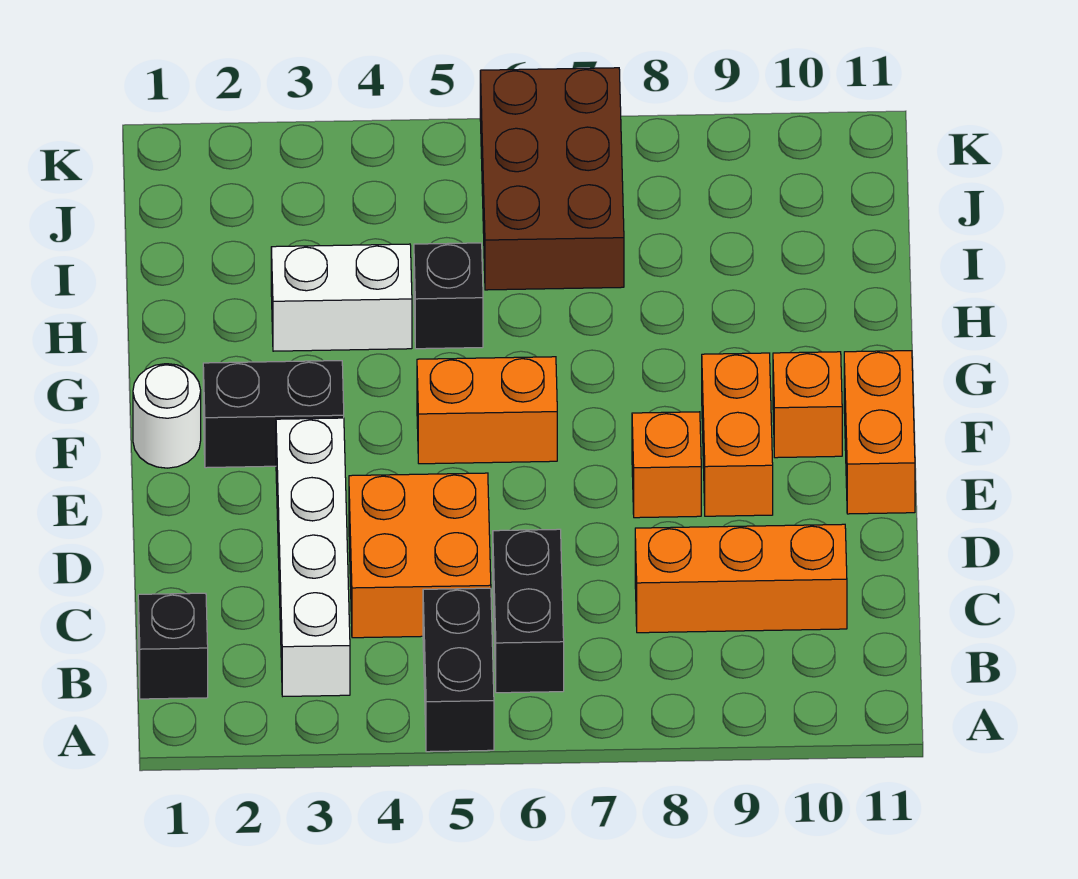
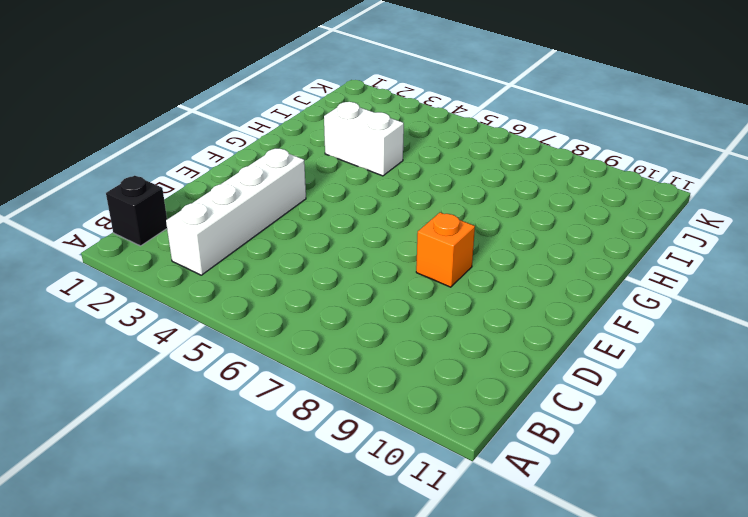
none -> black brick A5:B5 level 1
none -> black brick B6:C6 level 1
none -> orange brick C4:D5 level 1

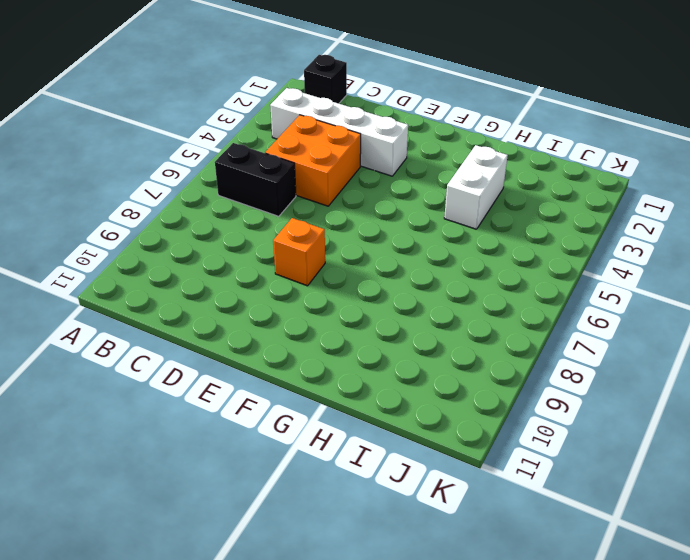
none -> black brick A5:B5 level 1
none -> orange brick C8:C10 level 1
none -> orange brick E9:F9 level 1

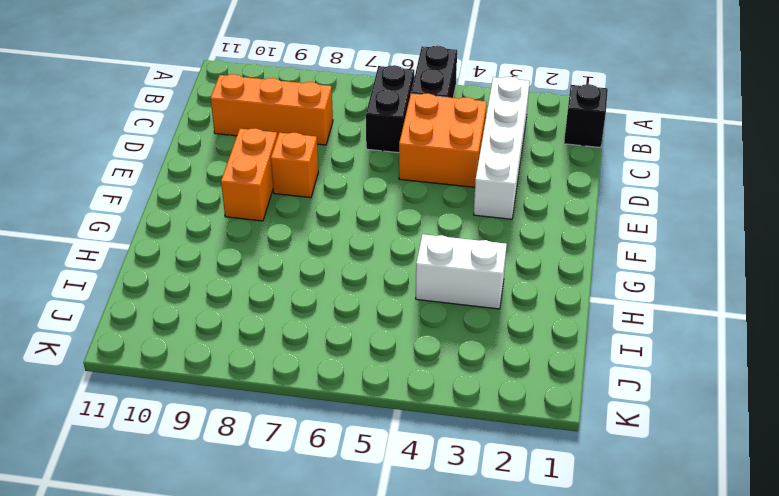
none -> orange brick E11:F11 level 1
none -> white round brick F1 level 1
none -> black brick F2:F3 level 1

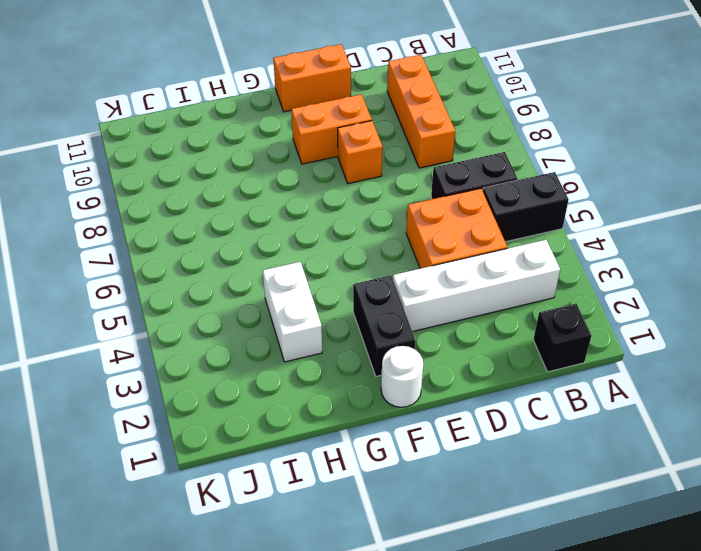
none -> orange brick F5:F6 level 1
none -> orange brick F10 level 1
none -> black brick H5 level 1

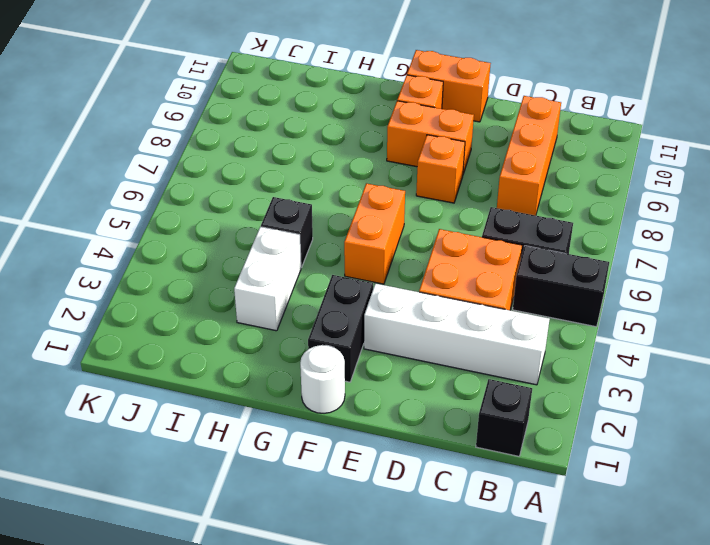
none -> brown brick I6:K7 level 1

